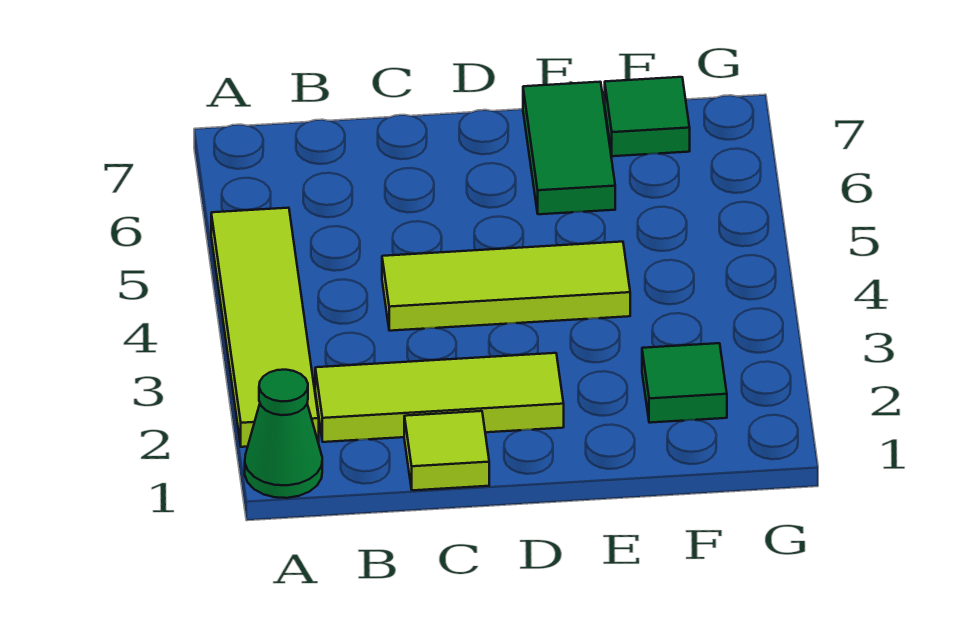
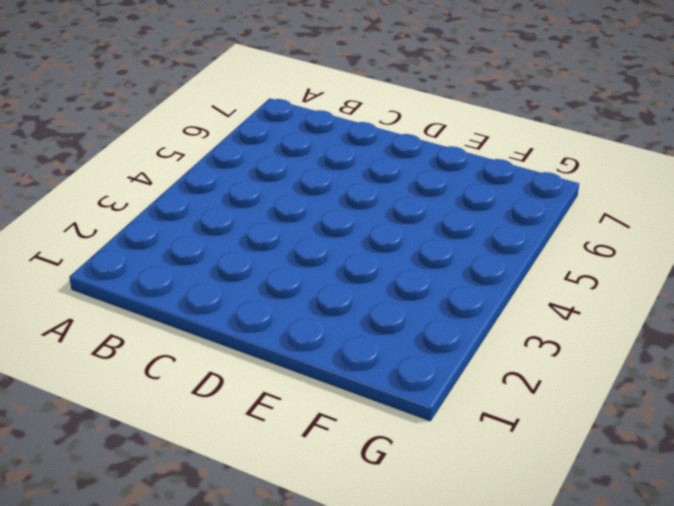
none -> green cone A1 level 1
none -> lime tile A2:A5 level 1

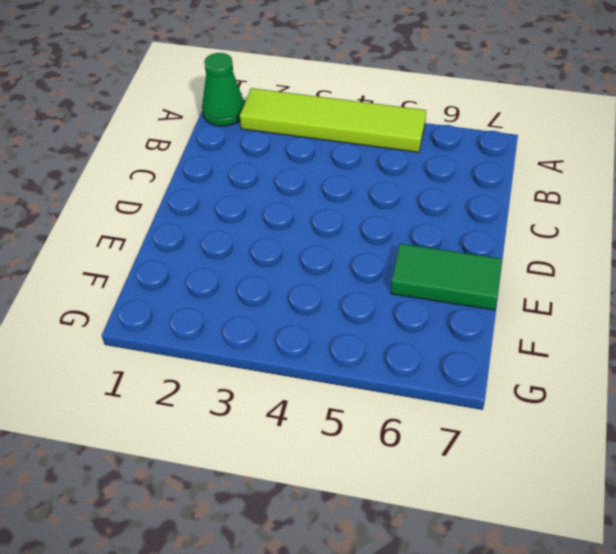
none -> lime tile B2:D2 level 1
none -> lime tile C1 level 1

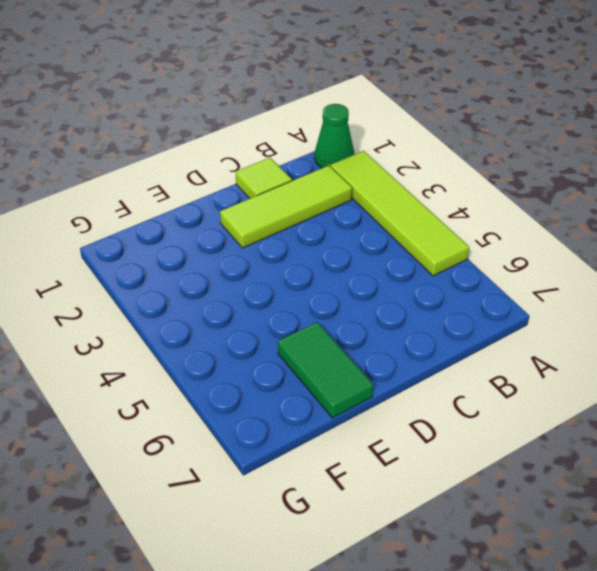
none -> lime tile C4:E4 level 1
none -> green tile F2 level 1

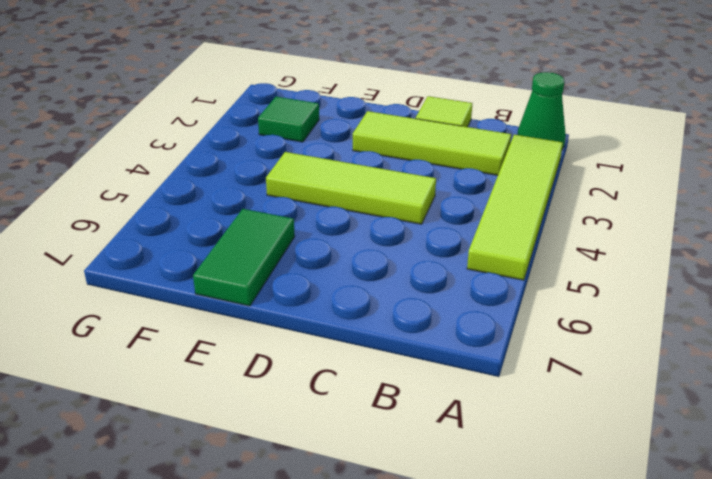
none -> green tile F7 level 1

